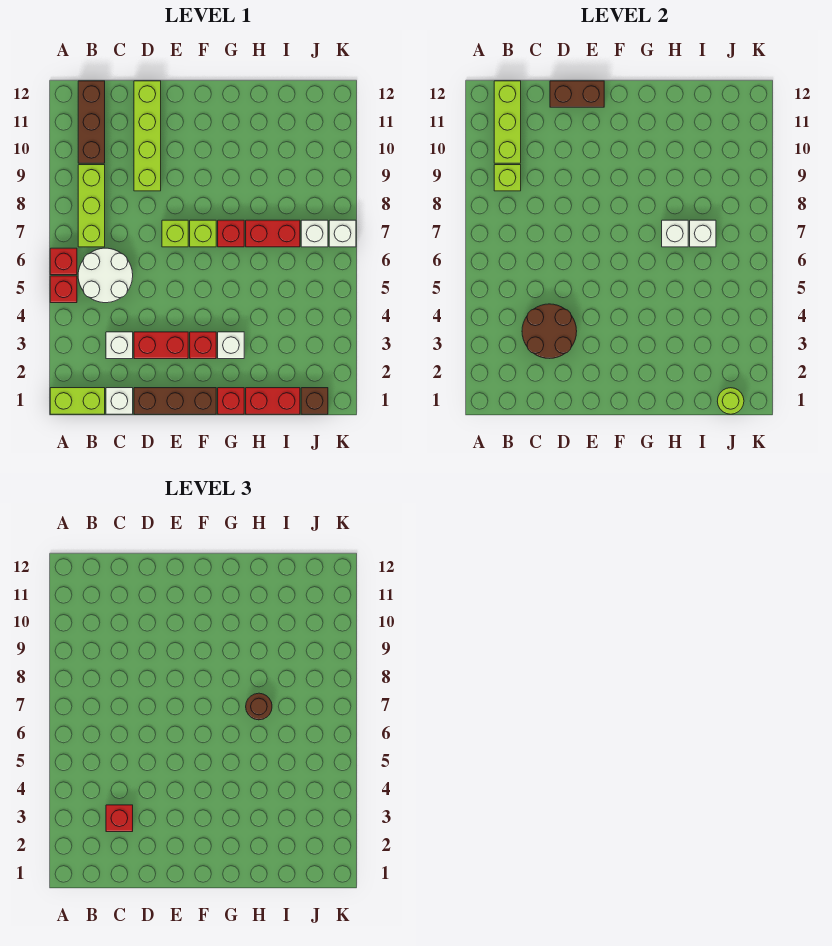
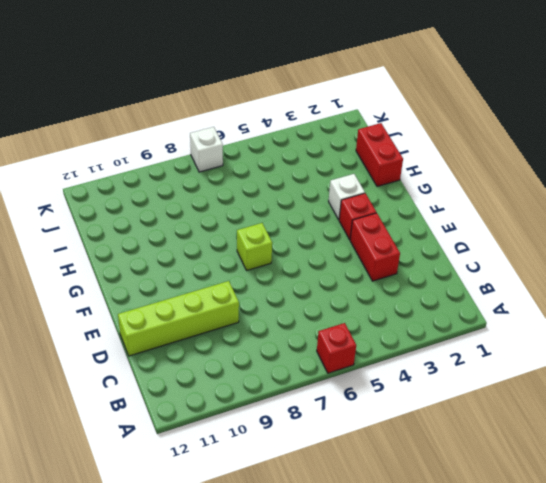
none -> lime brick A1:B1 level 1
none -> red brick A5 level 1
none -> white round brick B5:C6 level 1
none -> lime brick B7:B9 level 1

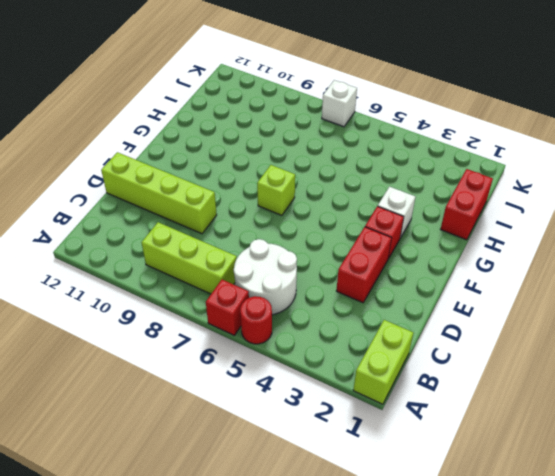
red round brick A5 level 1 -> red brick A5 level 1
none -> brown brick B10:B12 level 1
none -> white brick C1 level 1
none -> white brick C3 level 1
none -> brown brick D1:F1 level 1

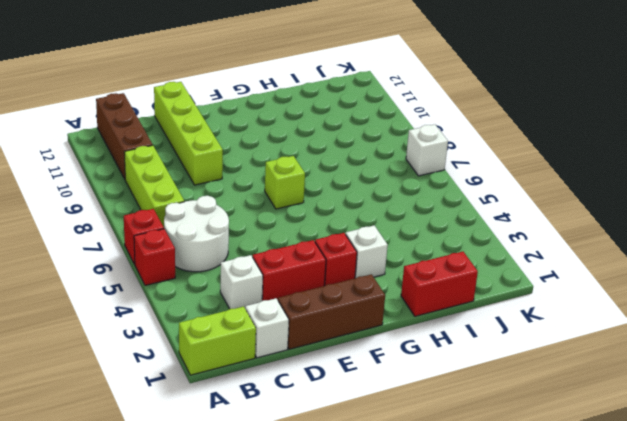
none -> lime brick E7 level 1
none -> red brick G1 level 1
none -> red brick G7 level 1
none -> red brick H7:I7 level 1

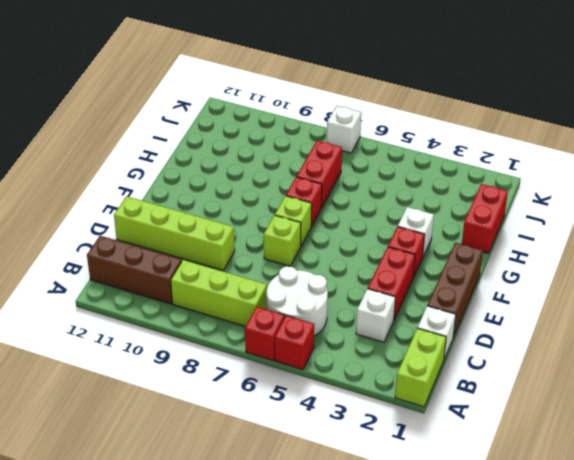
none -> red brick G1 level 1
none -> brown brick J1 level 1
none -> white brick J7 level 1
none -> lime brick B9 level 2

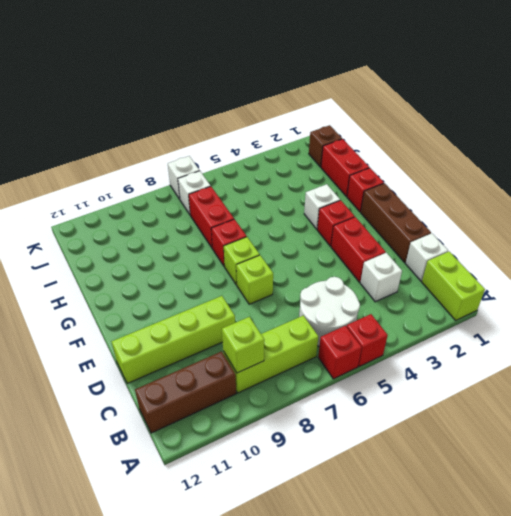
none -> lime brick B10:B12 level 2
none -> brown round brick C3:D4 level 2
none -> brown brick D12:E12 level 2
none -> white brick H7 level 2

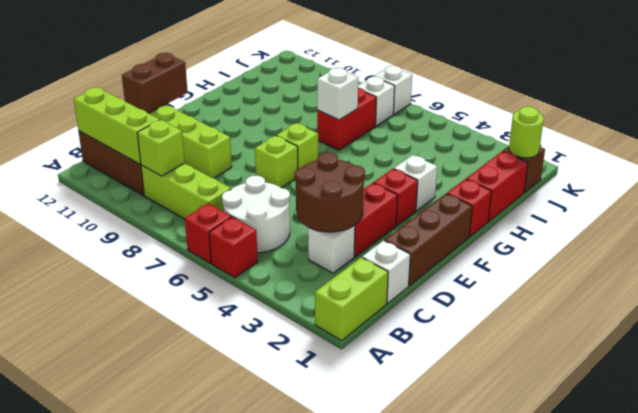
none -> red brick G7 level 1
none -> white brick I7 level 2
none -> red brick C3 level 3
none -> brown round brick H7 level 3

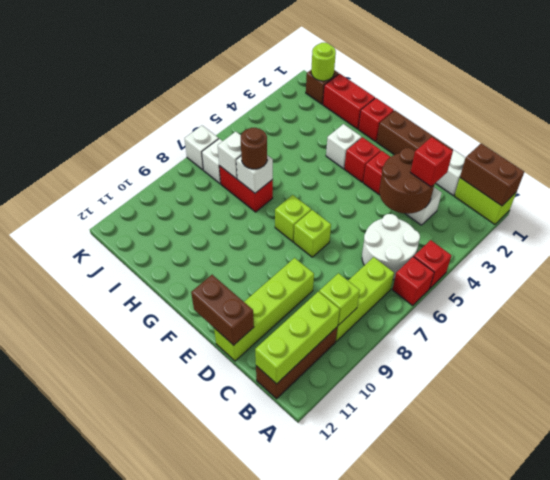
brown brick A1:B1 level 2 -> none
none -> red brick G7 level 1

